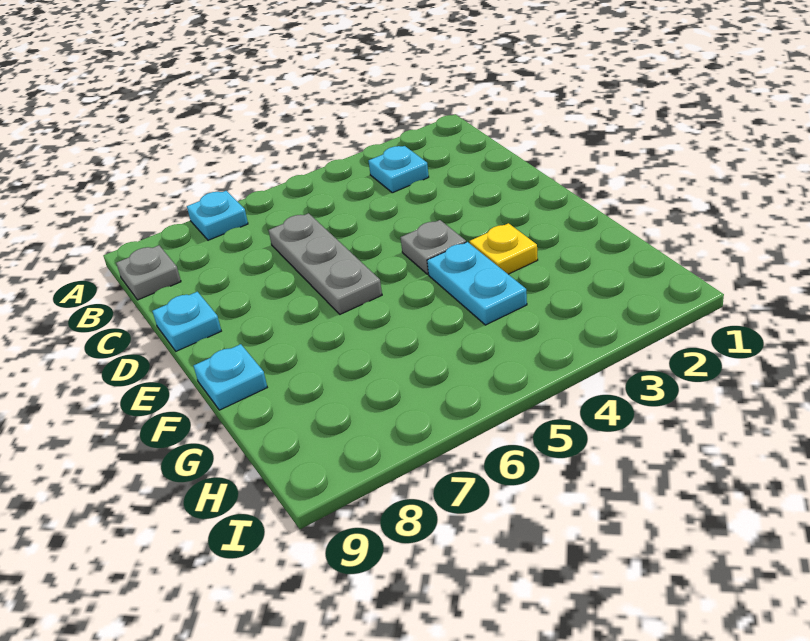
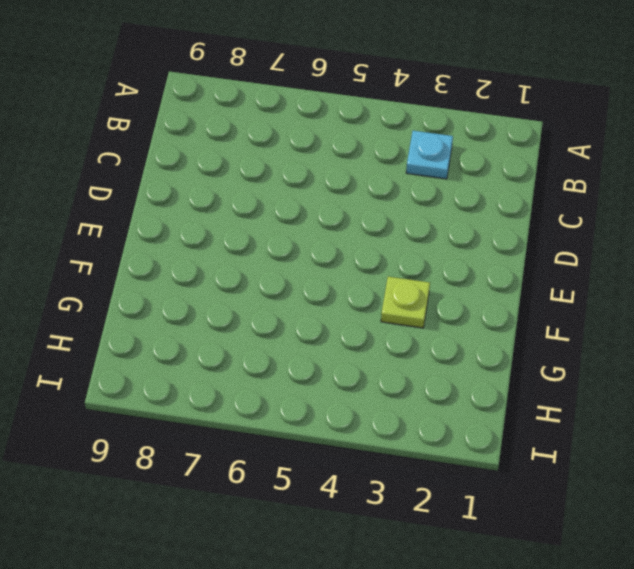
lime plate F3 level 1 -> yellow plate F3 level 1
none -> cyan plate A7 level 1
none -> grey plate B9 level 1

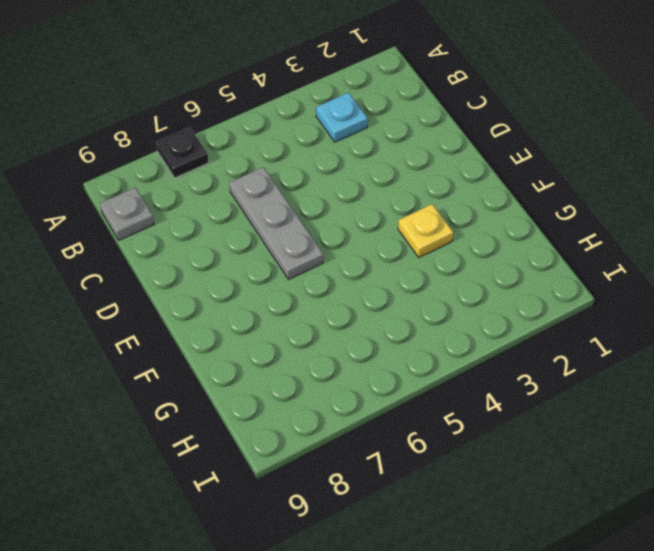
black plate A7 level 1 -> cyan plate A7 level 1
none -> cyan plate D9 level 1
none -> grey plate E4 level 1

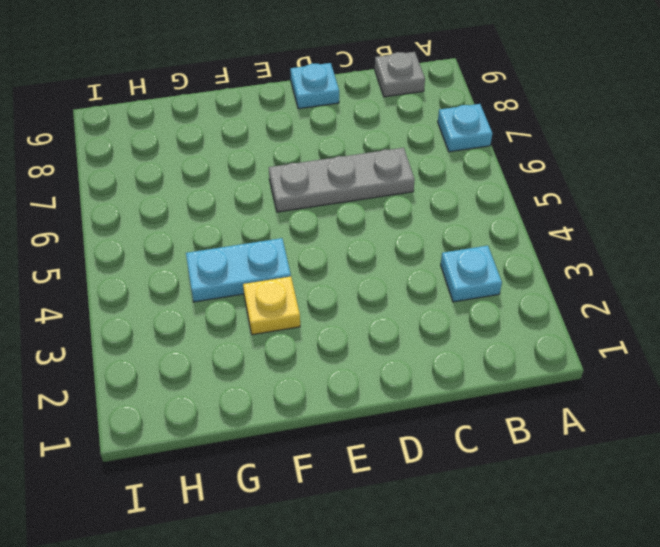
none -> grey plate E4 level 1
none -> cyan plate F9 level 1

